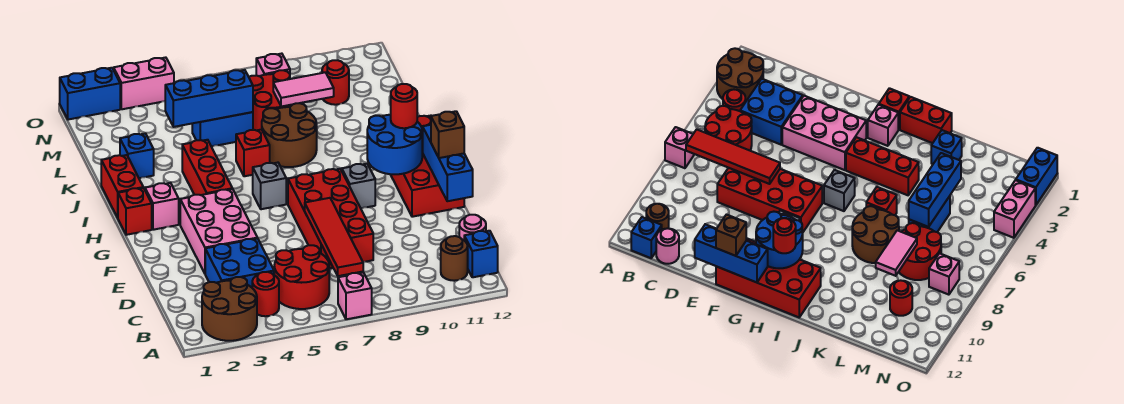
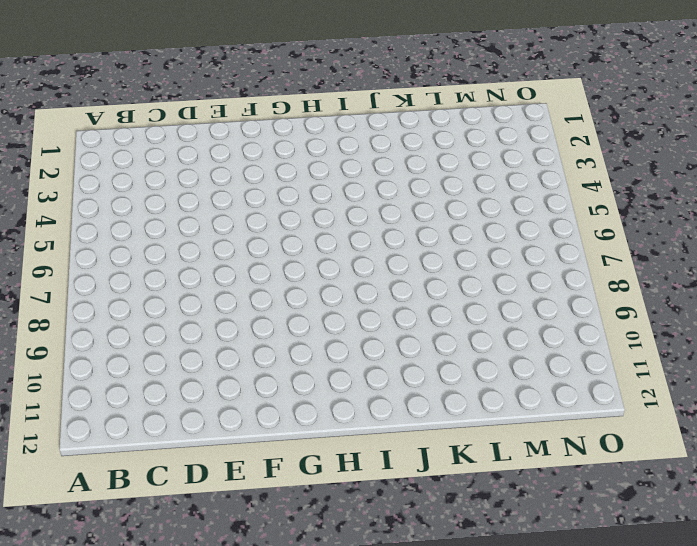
none -> brown round brick A2:B3 level 1
none -> pink brick A7 level 1
none -> red round brick B4 level 1
none -> red round brick B5:C6 level 1

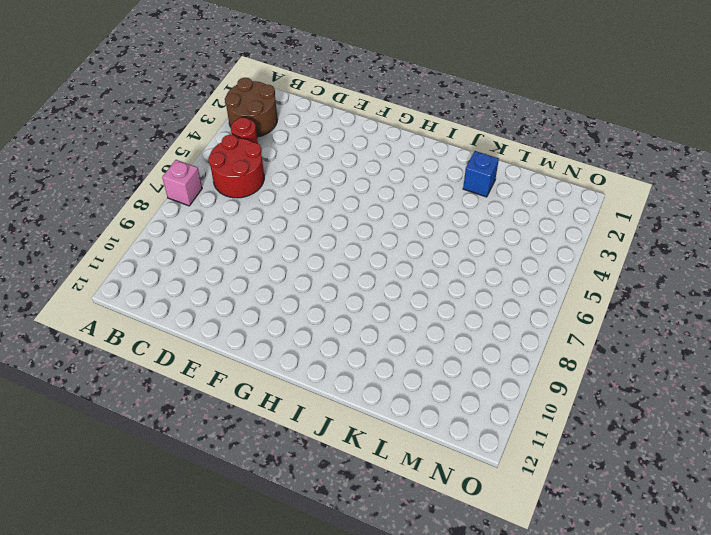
none -> brown round brick B11 level 1
none -> blue brick B12 level 1
none -> blue brick C3:D4 level 1
none -> pink round brick C12 level 1

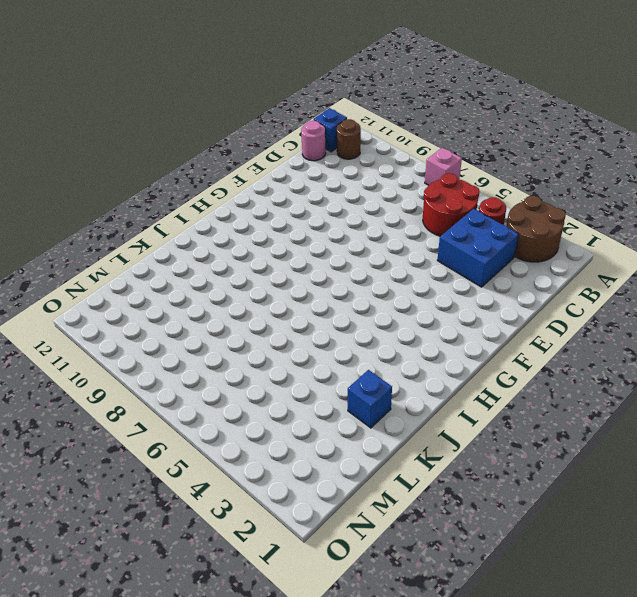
none -> red brick D7:G8 level 1
none -> pink brick E3:G4 level 1
none -> red brick F11:I12 level 1
none -> grey brick G9 level 1

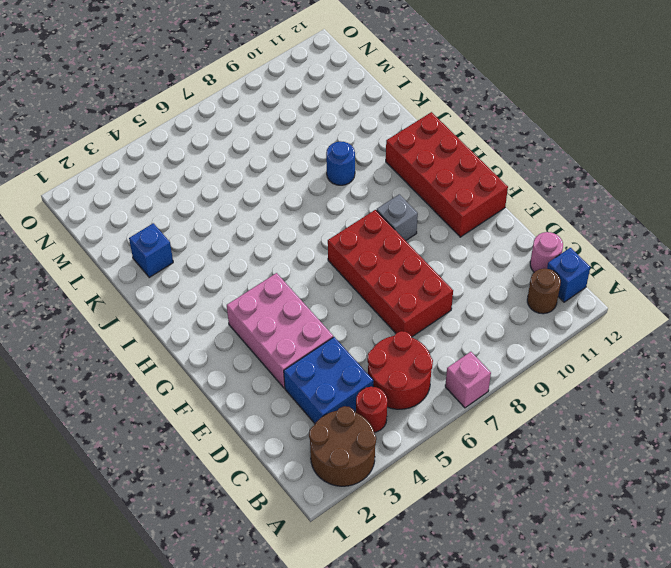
blue round brick J9 level 1 -> none
none -> red brick H1 level 1
none -> pink brick H2 level 1
none -> red brick H4:J4 level 1
none -> grey brick H6 level 1

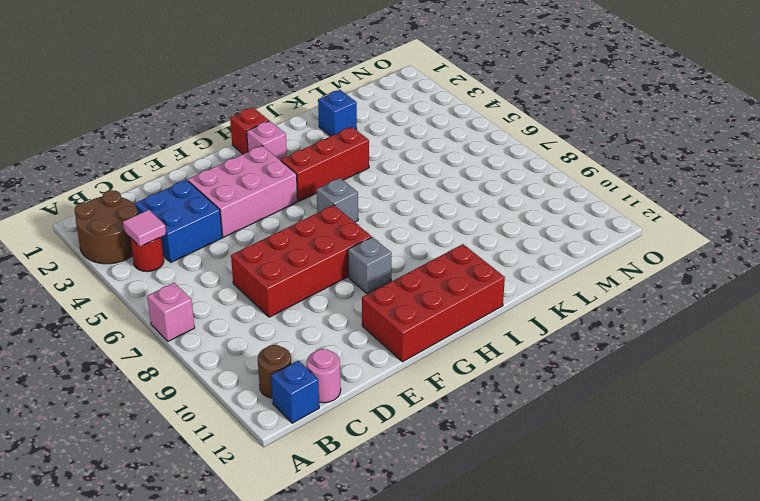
pink tile B4 level 2 -> none
none -> red round brick B5:C6 level 1
none -> red brick I1:J1 level 1
none -> red brick J6 level 1
none -> brown round brick J7:K8 level 1

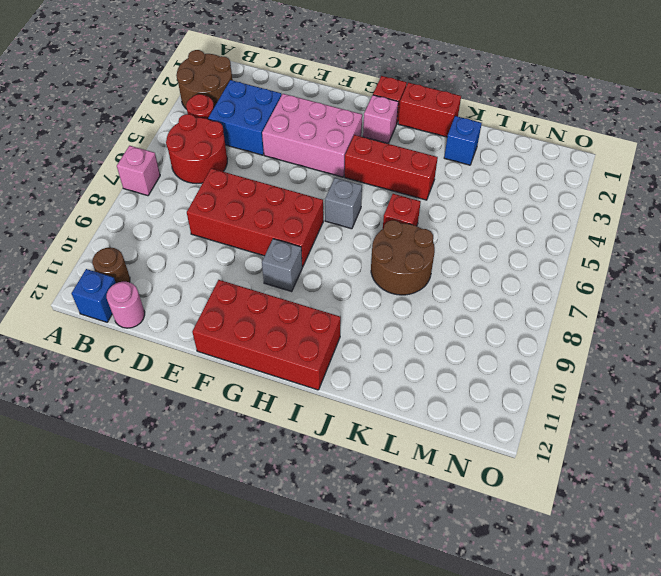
none -> blue brick L5:L6 level 1
none -> red round brick L7:M8 level 1
none -> red round brick M10 level 1
none -> pink brick N8 level 1

